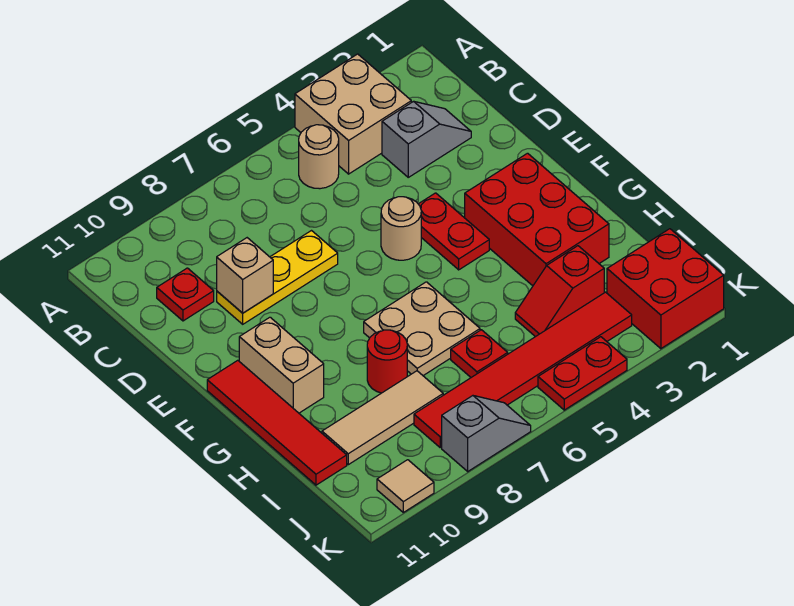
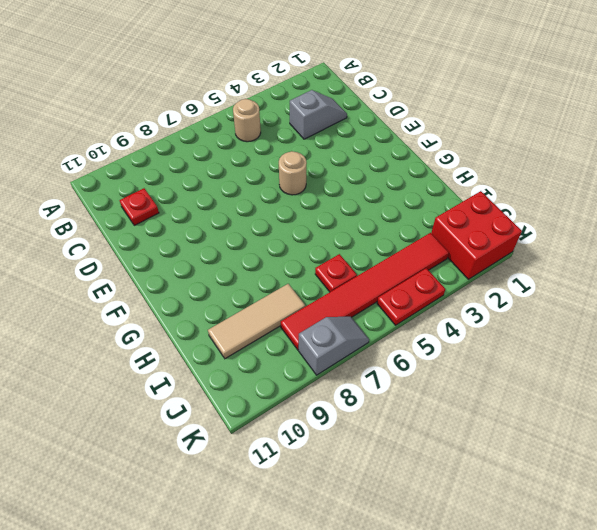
none -> tan brick A3:B4 level 1
none -> yellow plate D7:D9 level 1
none -> red plate E4:F4 level 1

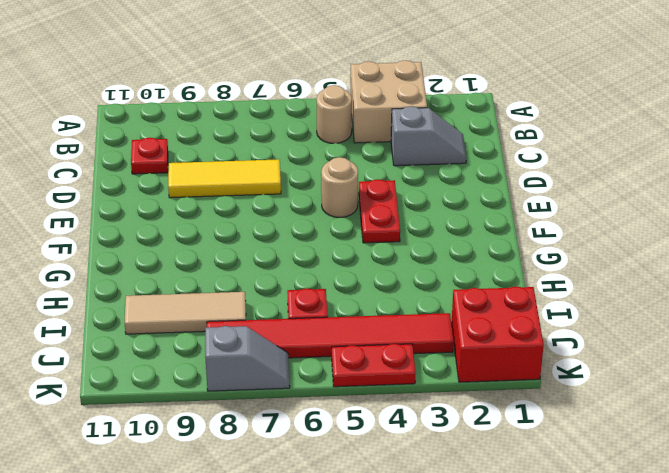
yellow tile D7:D9 level 1 -> yellow plate D7:D9 level 1
none -> red brick F2:H3 level 1
none -> tan brick F10:G10 level 1
none -> red tile F11:I11 level 1

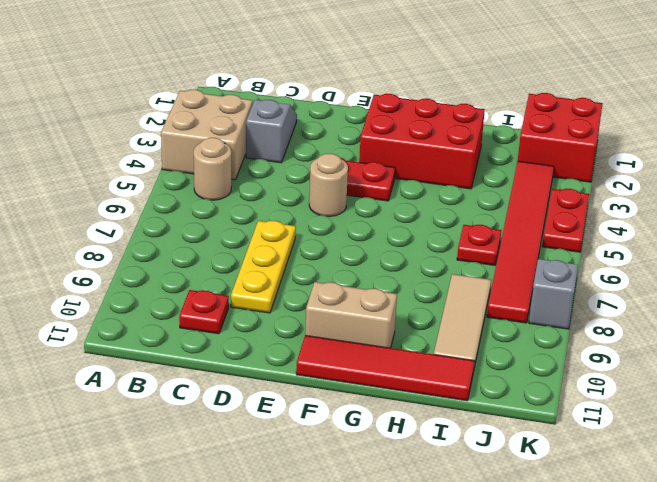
none -> tan plate G6:H7 level 1
none -> red round brick H8 level 1
none -> red slope I3:I4 level 1 top 3

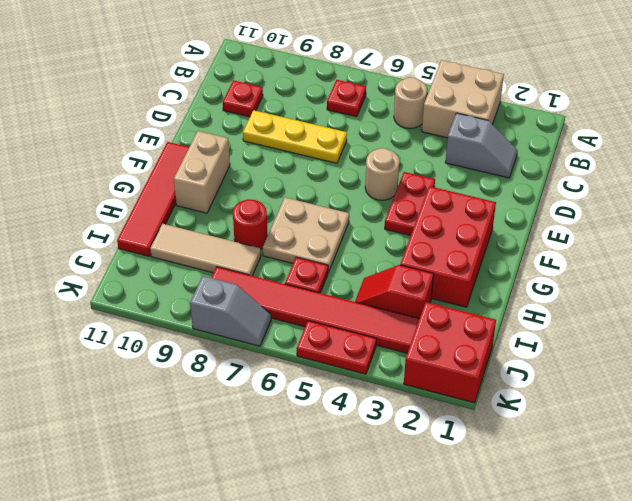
red plate B7 level 1 -> none
none -> tan tile K10 level 1
none -> tan brick D9 level 2

